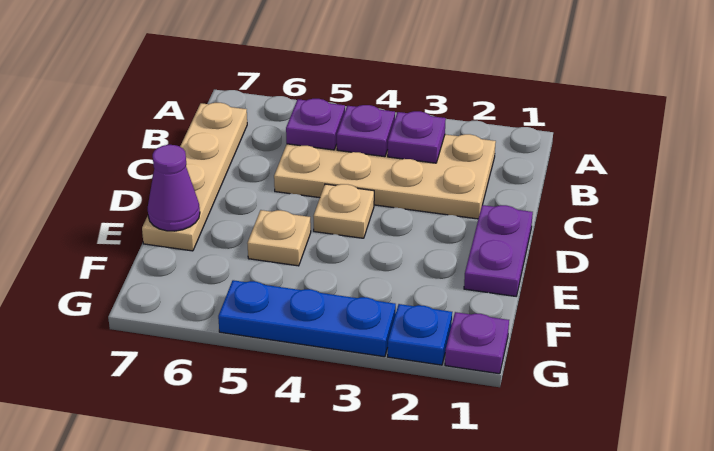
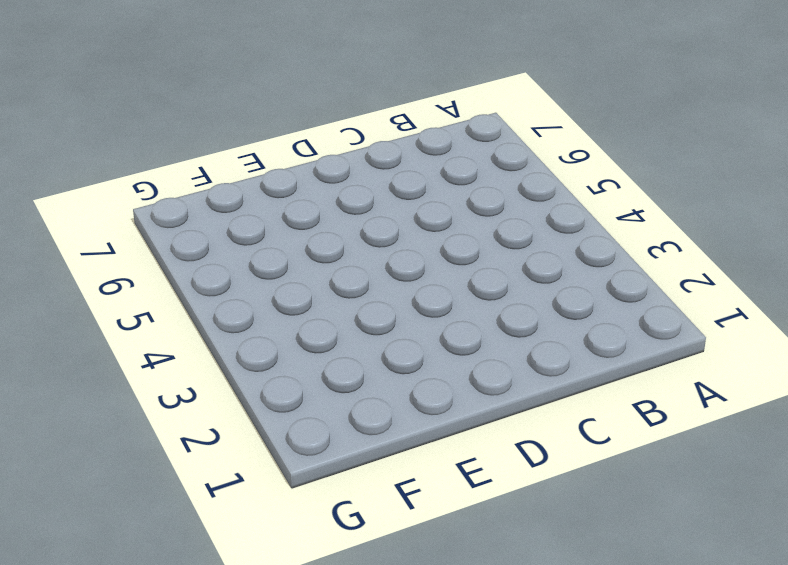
none -> tan plate B2:C5 level 1
none -> tan plate B7:E7 level 1
none -> purple plate D1:E1 level 1

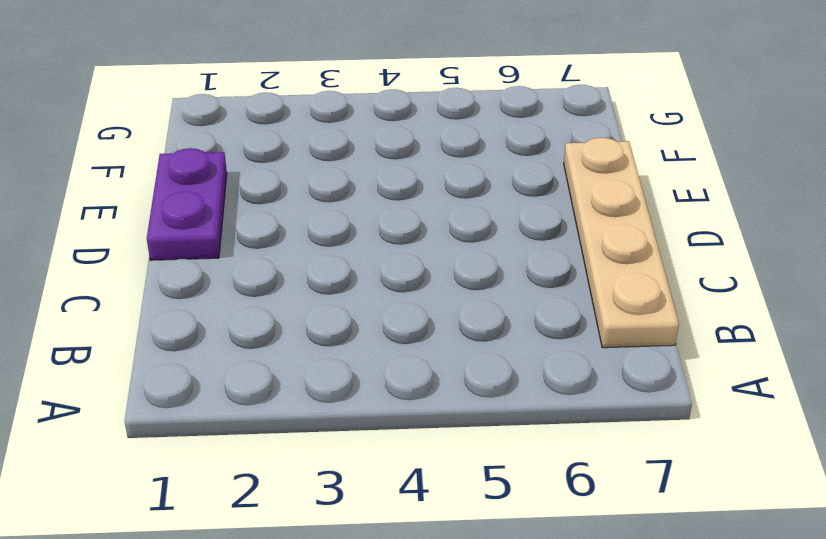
none -> tan plate B2:C5 level 1
none -> tan plate D4 level 1
none -> tan plate E5 level 1

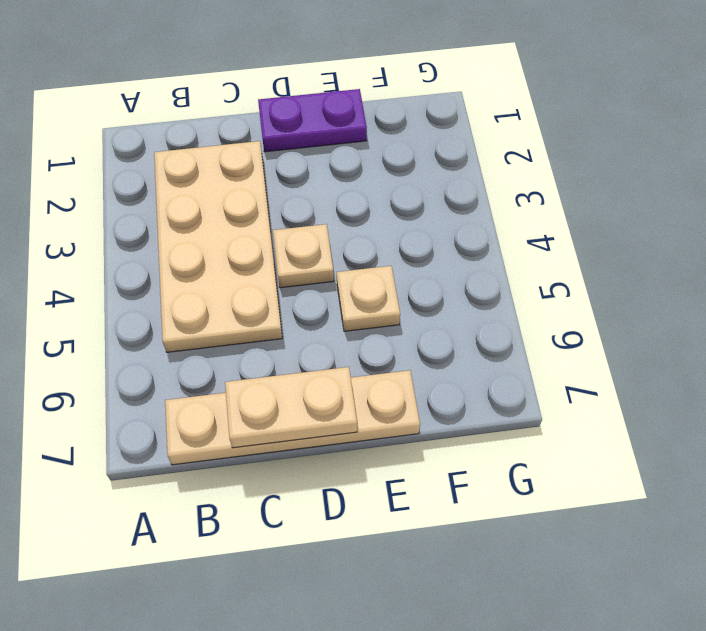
tan plate C7:D7 level 2 -> none
none -> purple plate G1 level 1
none -> blue plate G2 level 1
none -> blue plate G3:G5 level 1

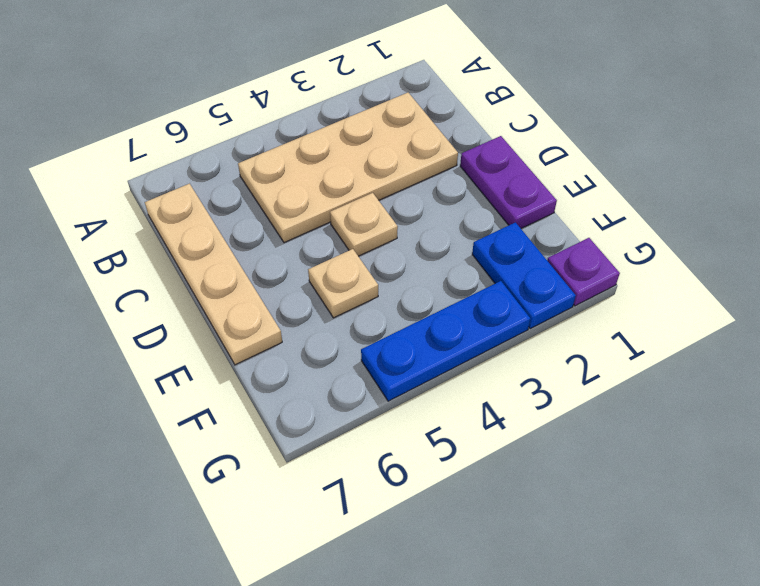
blue plate F2:G2 level 1 -> blue plate G2 level 1
none -> purple plate B3 level 2
none -> purple plate B4 level 2
none -> purple plate B5 level 2

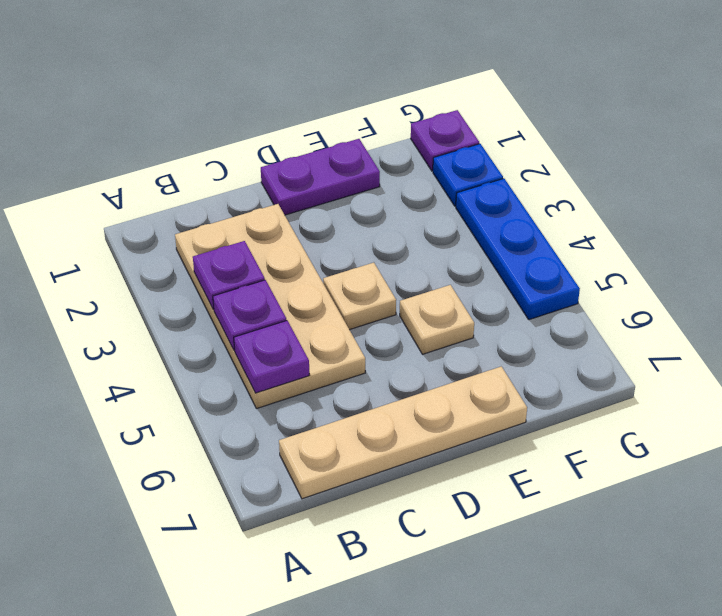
none -> purple cone E7 level 2

